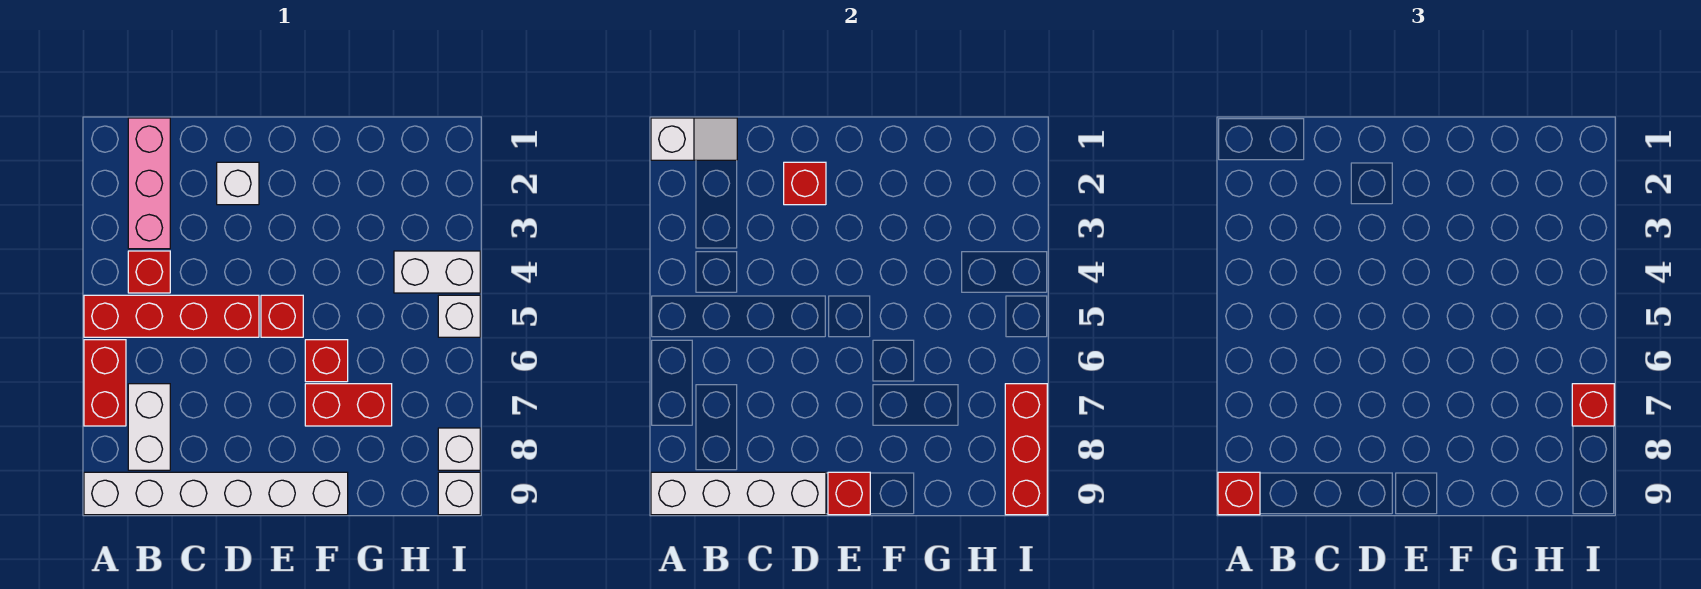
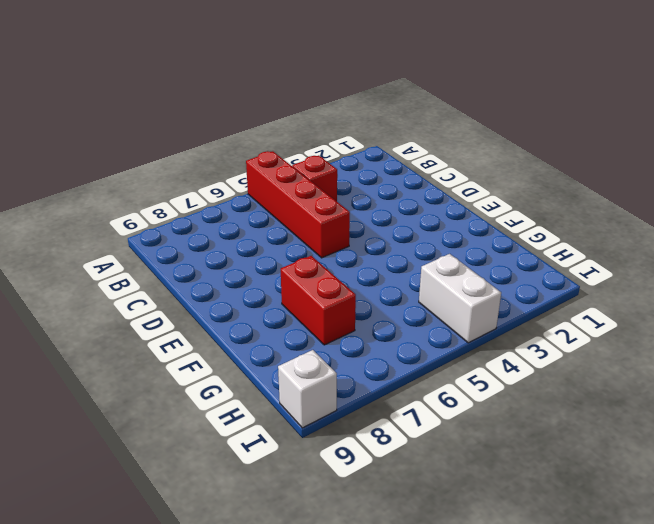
none -> red brick A6:A7 level 1
none -> white brick A9:F9 level 1
none -> pink brick B1:B3 level 1

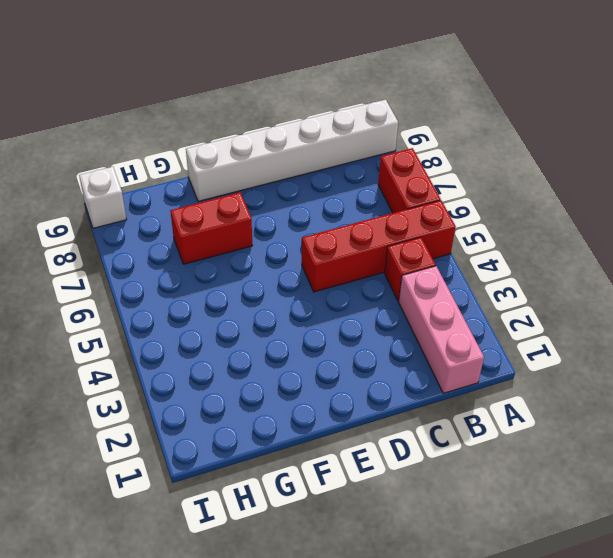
none -> white brick B7:B8 level 1
none -> white brick D2 level 1
none -> red brick E5 level 1

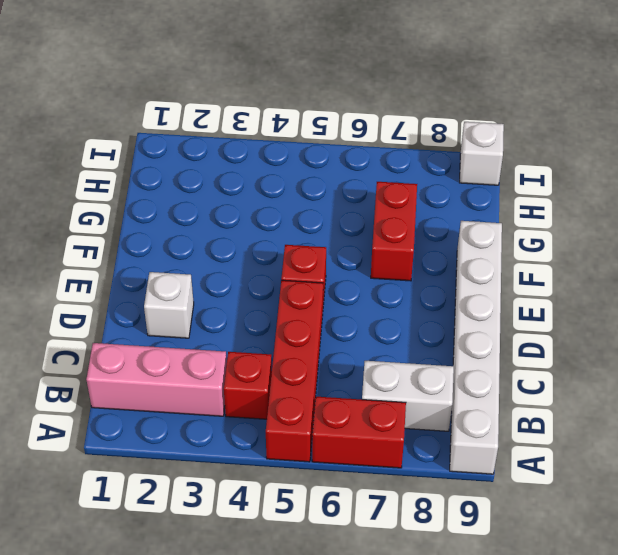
none -> red brick F6 level 1
none -> white brick H4:I4 level 1
none -> white brick I5 level 1

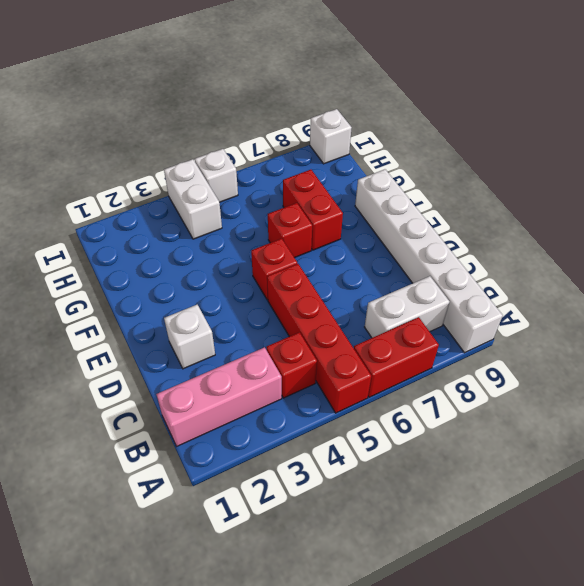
none -> white brick I8 level 1
none -> white slope A1:B1 level 2 top A
none -> white brick A9:D9 level 2

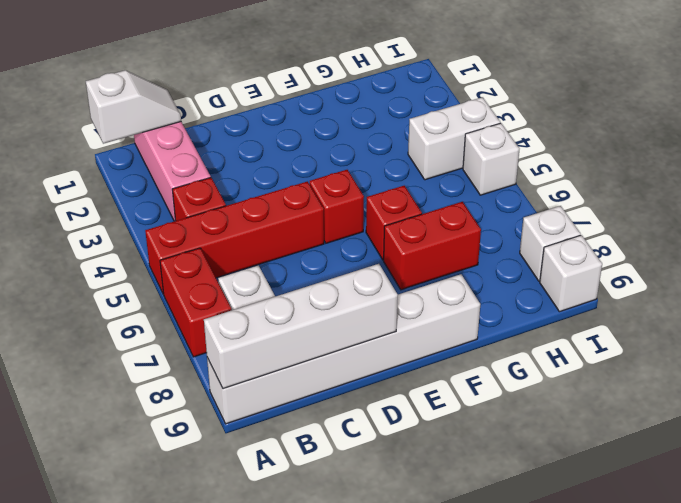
none -> white brick D2 level 1
none -> red brick D2 level 2
none -> red brick E9 level 2

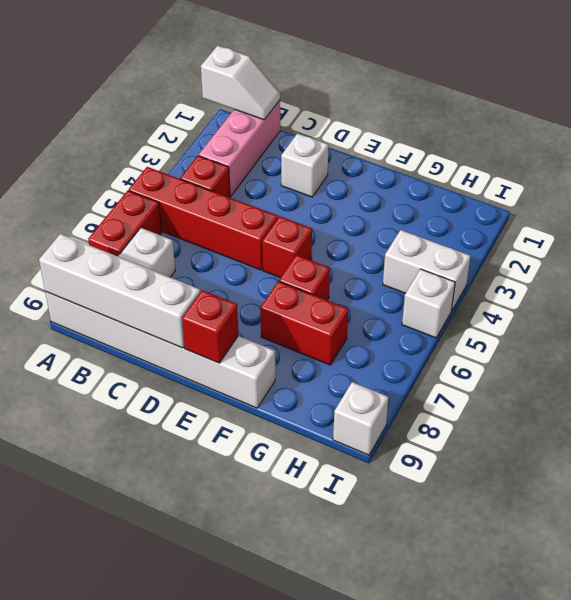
none -> white brick I8 level 1
none -> red brick D2 level 2
none -> red brick I7:I9 level 2

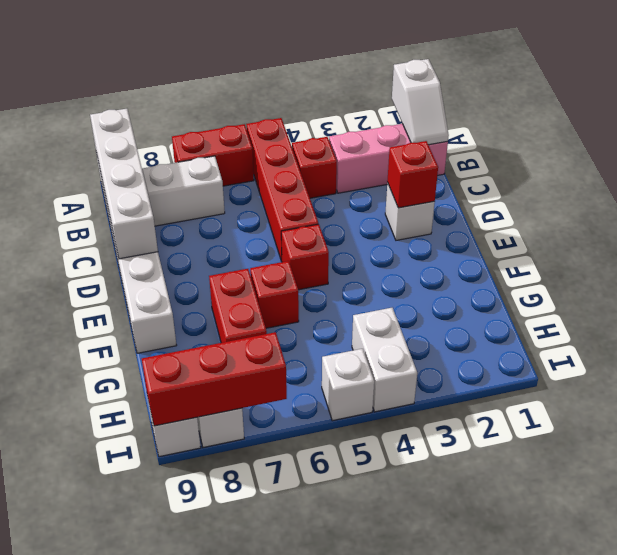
none -> red brick E9 level 2
none -> red brick A9 level 3
none -> red brick I7 level 3

